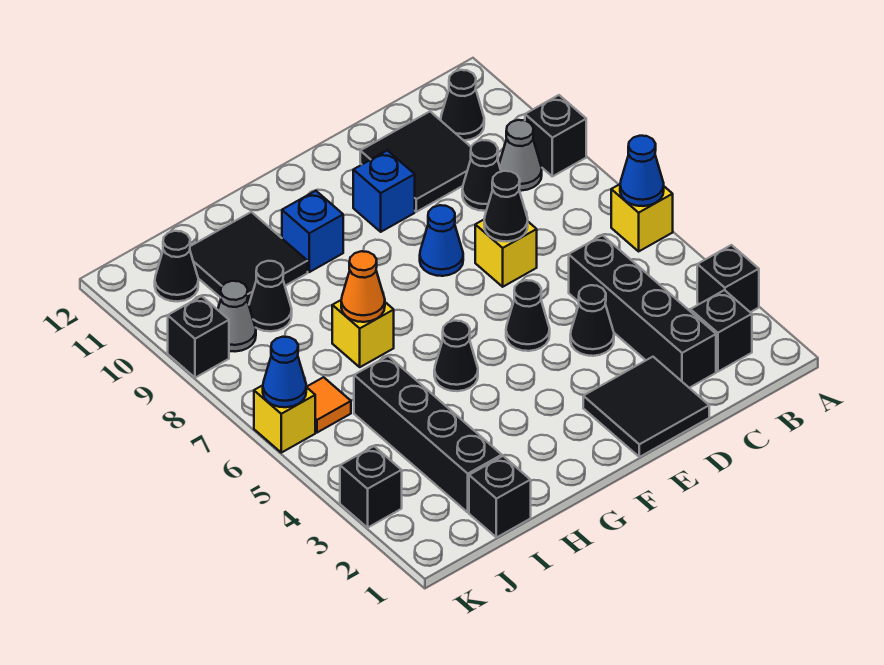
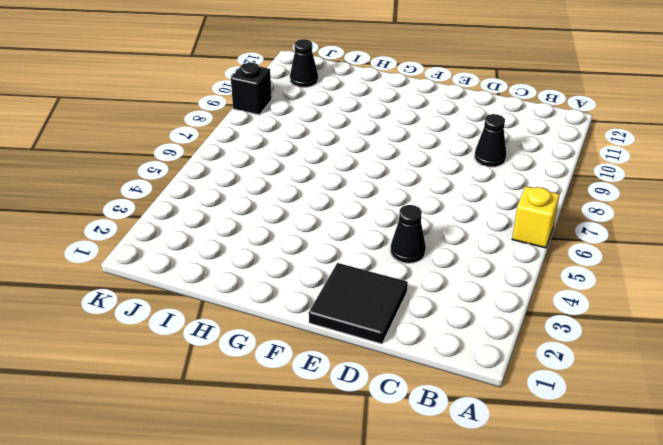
none -> black brick A3 level 1
none -> black brick A9 level 1
none -> black brick B2 level 1
none -> grey cone B9 level 1

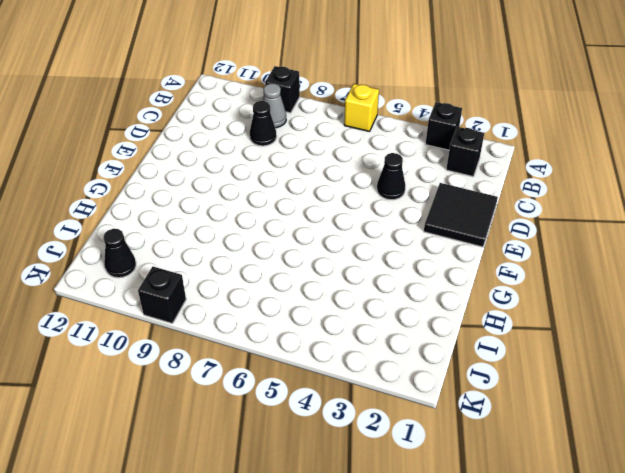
none -> black cone B11 level 1
none -> black brick C2:C5 level 1
none -> black tile C10:D11 level 1
none -> yellow brick D7 level 1

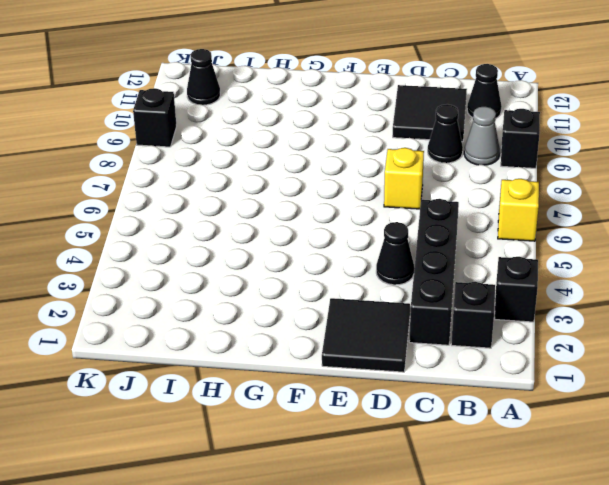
none -> black cone E5 level 1
none -> blue cone E8 level 1
none -> blue brick E10 level 1
none -> black cone G5 level 1

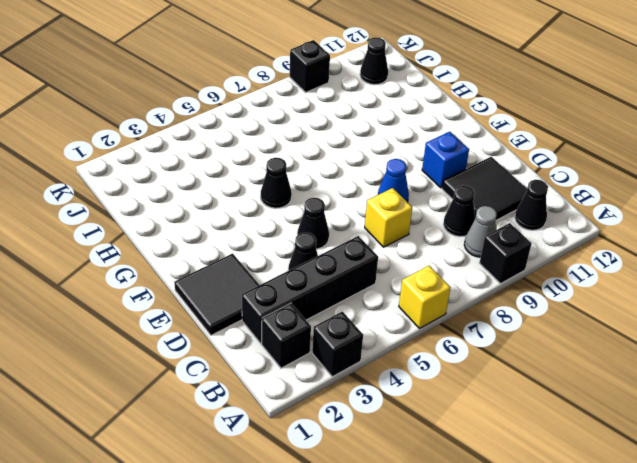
none -> blue brick G10 level 1
none -> yellow brick H7 level 1
none -> black tile H10:I11 level 1
none -> black brick I1 level 1

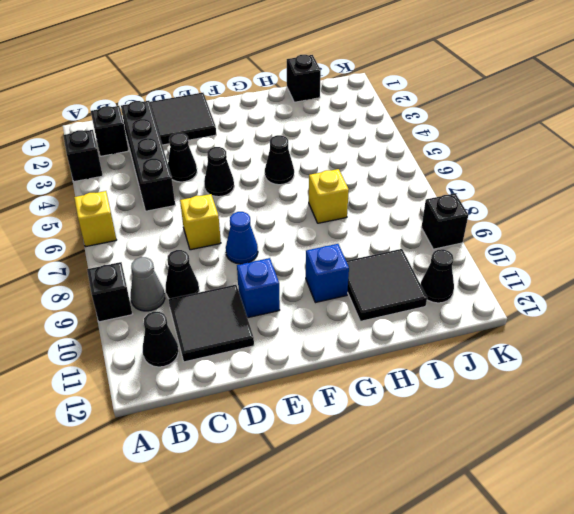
none -> black brick I2:I5 level 1
none -> black cone I9 level 1
none -> orange tile J6 level 1
none -> grey cone J9 level 1

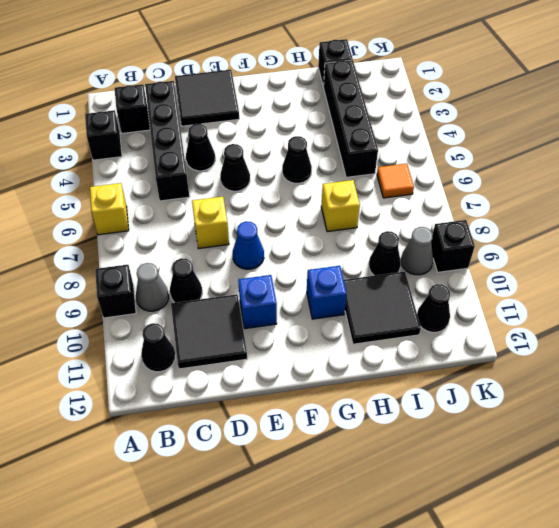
none -> black brick K3 level 1
none -> yellow brick K6 level 1
none -> blue cone A6 level 2
none -> black cone D7 level 2

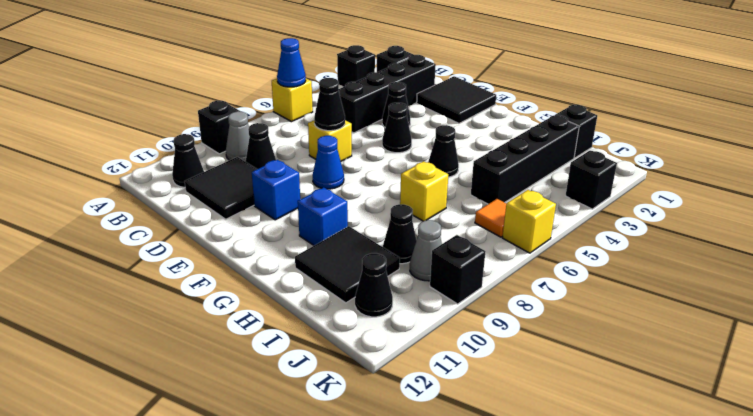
none -> orange cone H7 level 2
none -> blue cone K6 level 2

